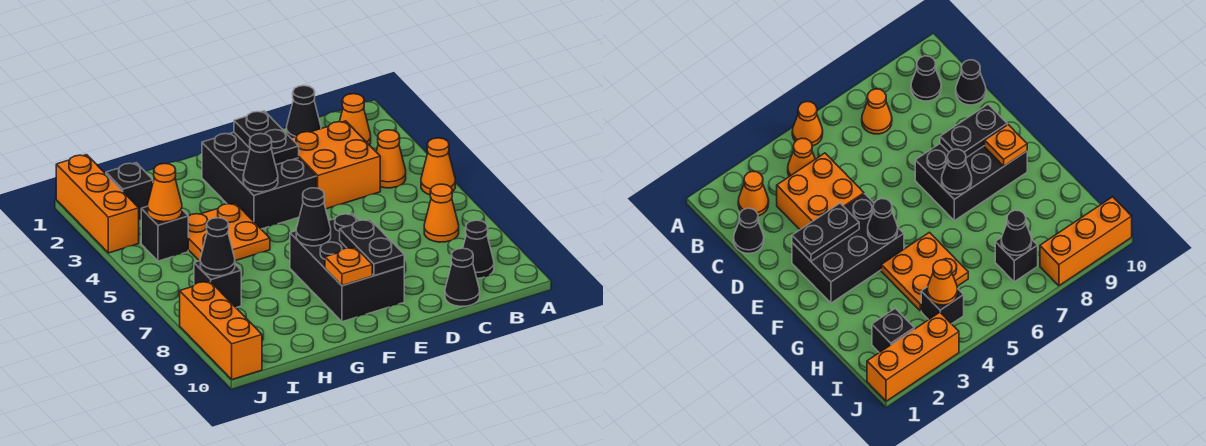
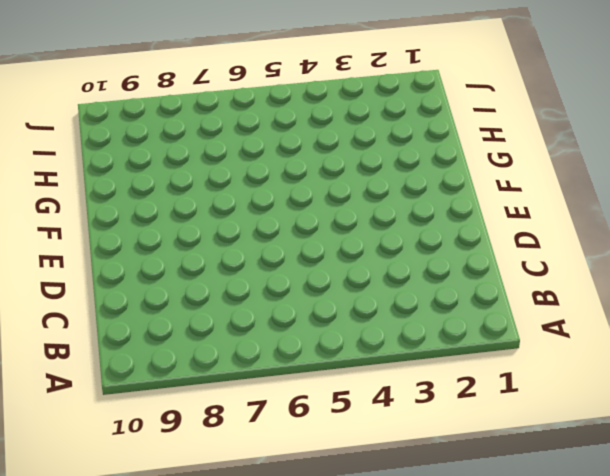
none -> orange cone A5 level 1
none -> orange cone B2 level 1
none -> orange cone B4 level 1

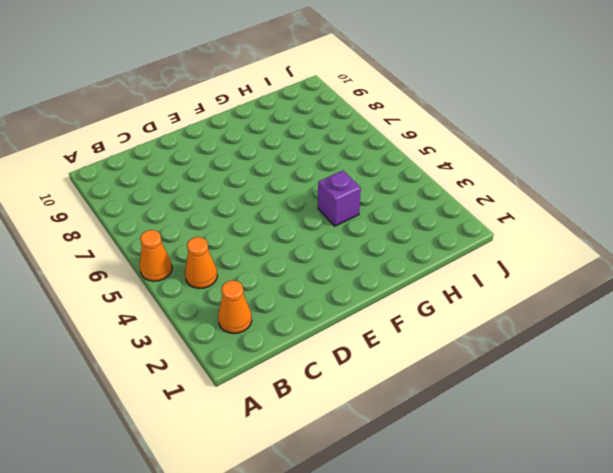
purple brick G4 level 1 -> orange plate G4:H5 level 1
none -> orange cone B7 level 1
none -> black cone B9 level 1
none -> black cone C1 level 1

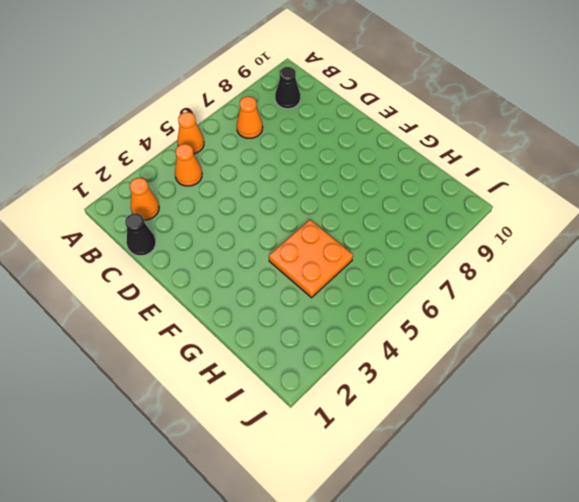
none -> orange brick C3:D4 level 1
none -> black cone C10 level 1
none -> black brick E2:F4 level 1

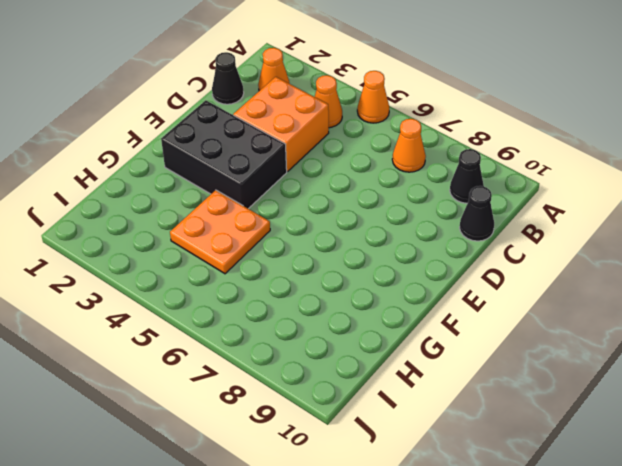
none -> black brick E7:F9 level 1
none -> black brick I2 level 1
none -> black brick I4 level 1

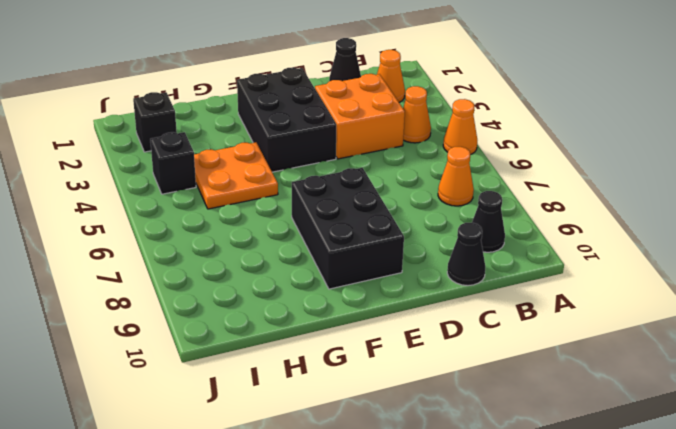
none -> black brick I7 level 1
none -> orange brick J1:J3 level 1
none -> orange brick J8:J10 level 1

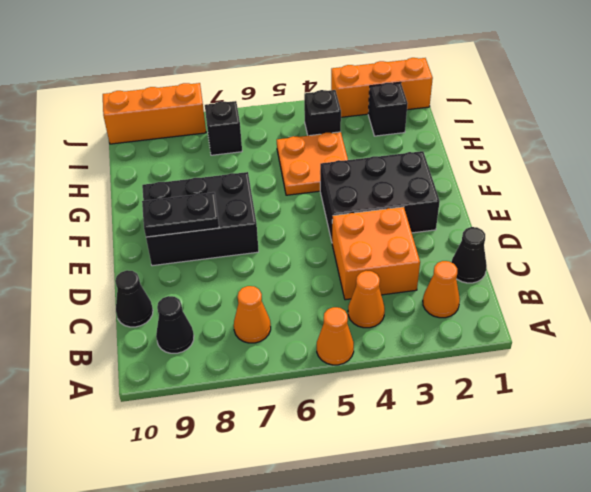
none -> black plate E2:E3 level 2
none -> black cone F4 level 2
none -> black cone F7 level 2

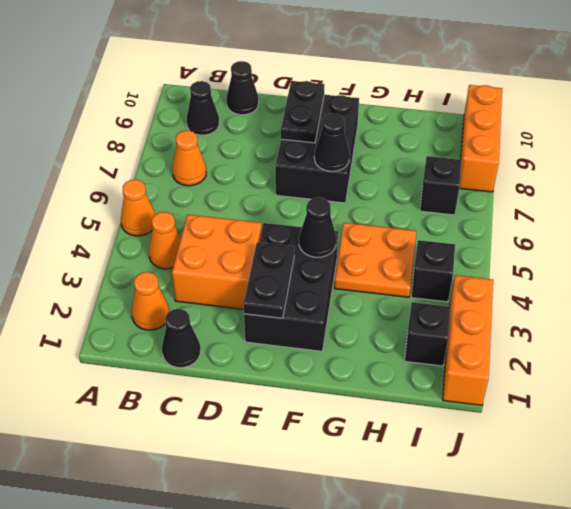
none -> orange plate F9 level 2
none -> orange cone I4 level 2
none -> black cone I7 level 2

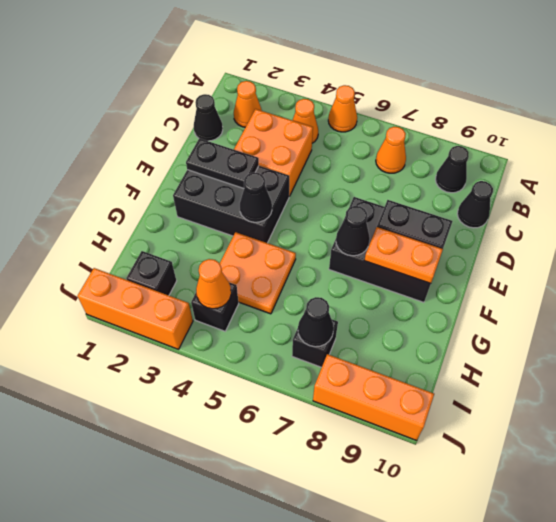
orange plate F8:F9 level 2 -> orange plate F9 level 2

